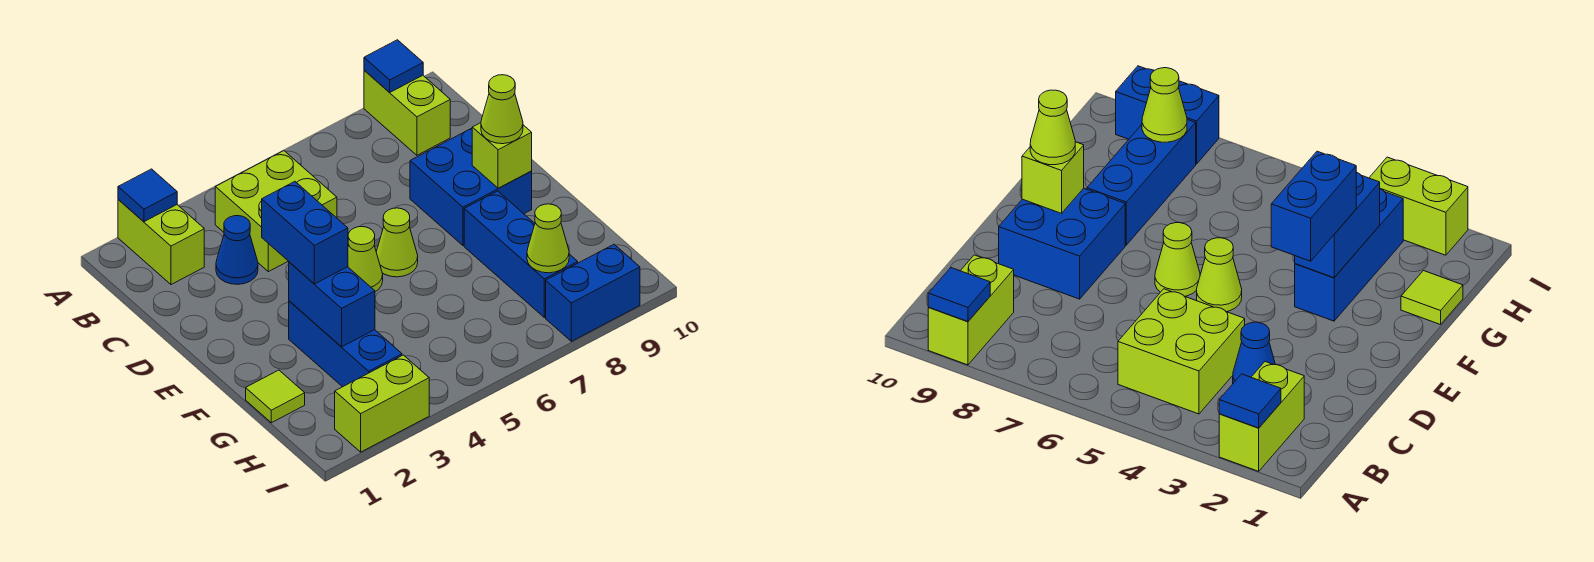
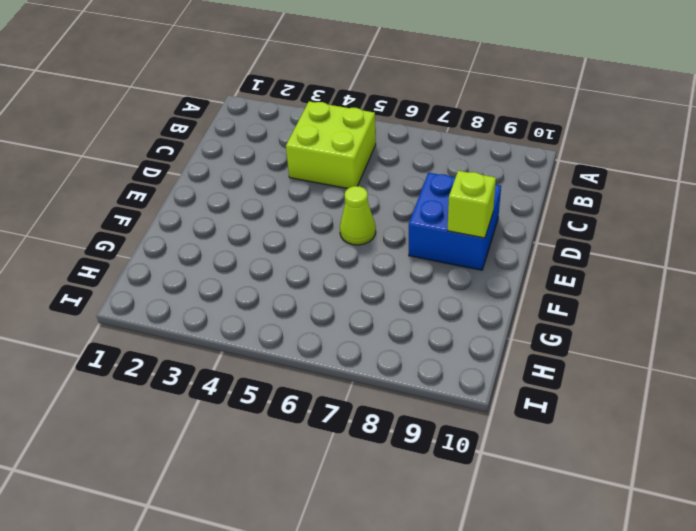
none -> lime brick A2:B2 level 1
none -> lime brick A9:B9 level 1
none -> blue cone C3 level 1

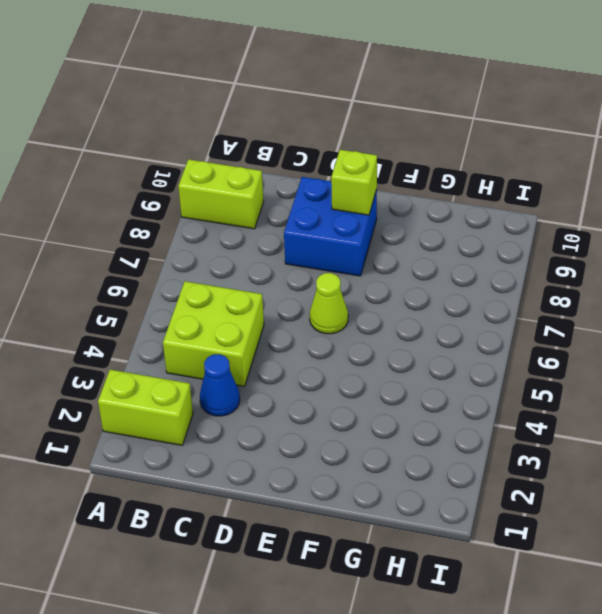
none -> lime cone E5 level 1
none -> blue brick F3:H3 level 1
none -> blue brick F8:H8 level 1

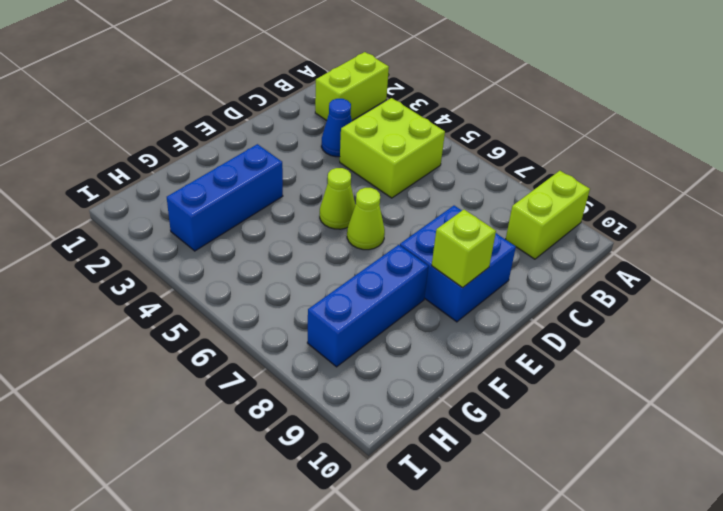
none -> lime tile G1 level 1
none -> lime brick I2:I3 level 1
none -> blue brick I8:I9 level 1

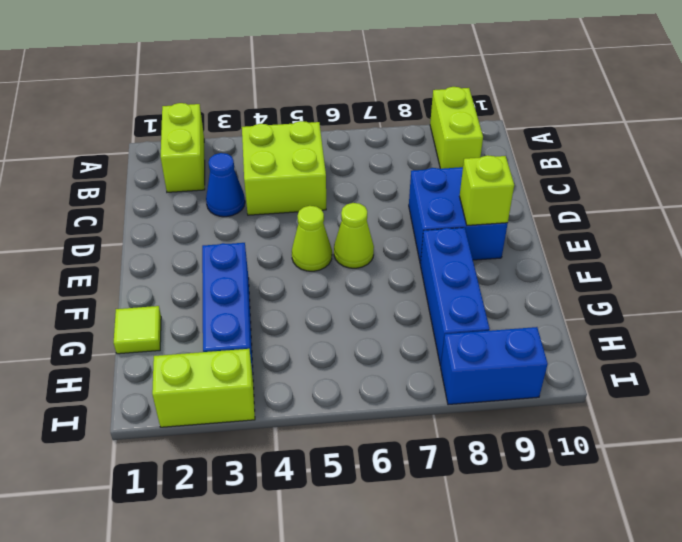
none -> blue tile A2 level 2
none -> blue tile A9 level 2
none -> blue brick F3:G3 level 2

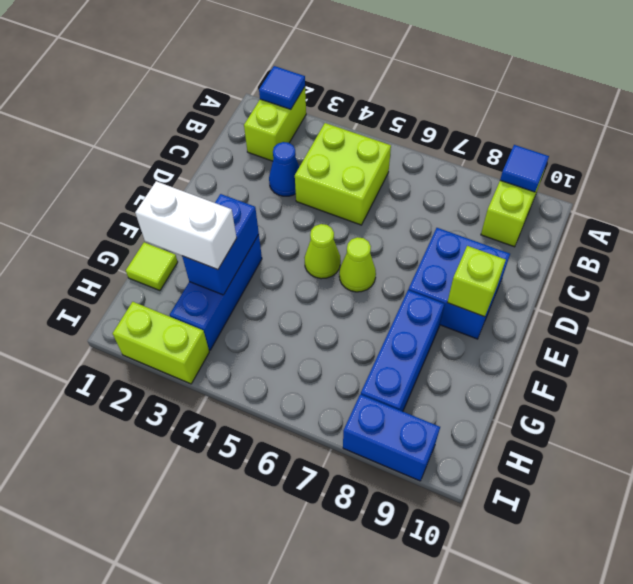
white brick G2:G3 level 3 -> none
none -> lime cone H8 level 2
none -> blue brick E3:F3 level 3
none -> lime cone E9 level 3

